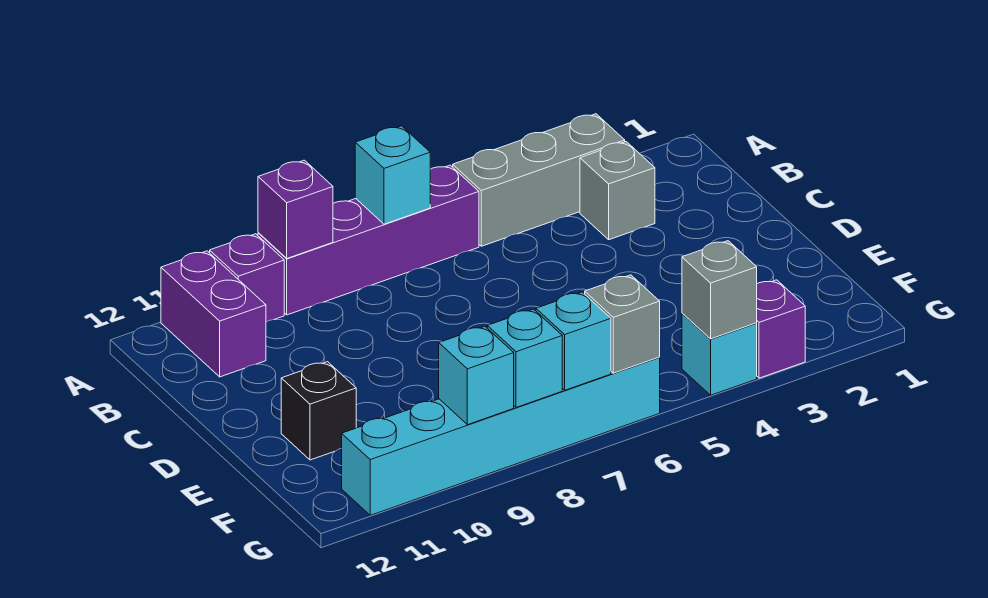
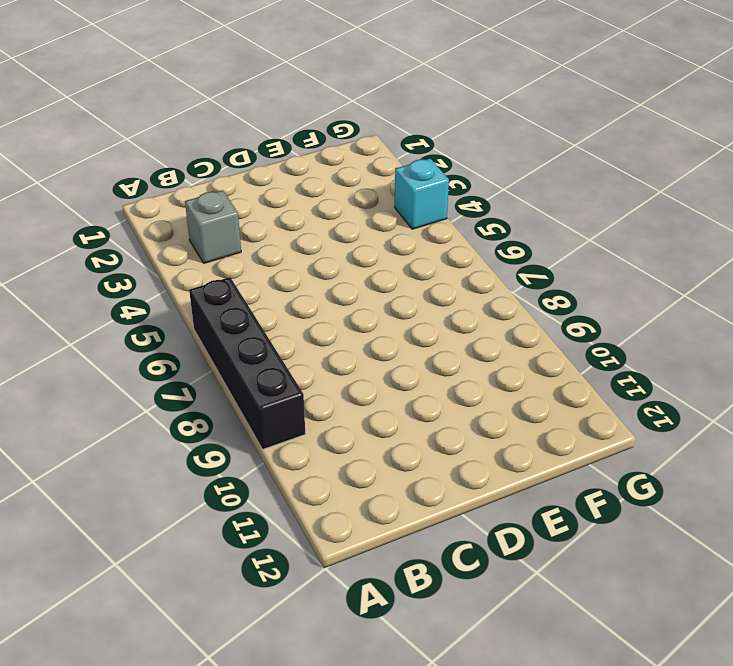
black brick A6:A9 level 1 -> purple brick A6:A9 level 1
none -> grey brick A3:A5 level 1
none -> purple brick A10 level 1
none -> purple brick A11:B11 level 1

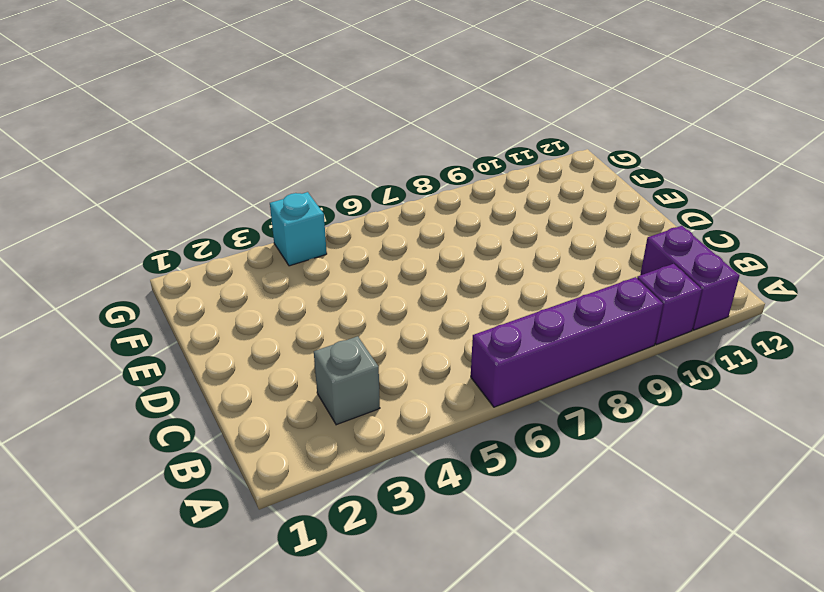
none -> grey brick A3:A5 level 1
none -> black brick E11 level 1
none -> purple brick G3 level 1

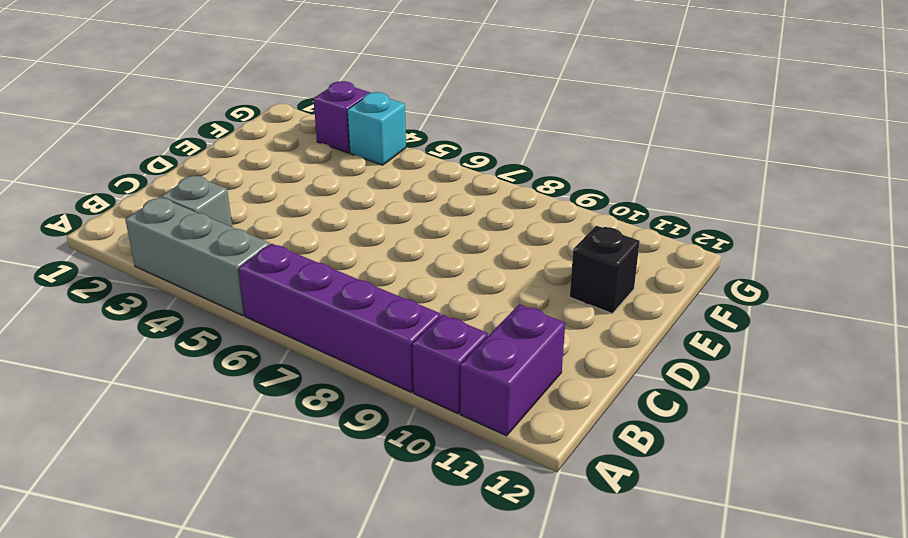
none -> cyan brick G6:G11 level 1
none -> cyan brick A7 level 2
none -> purple brick A9 level 2

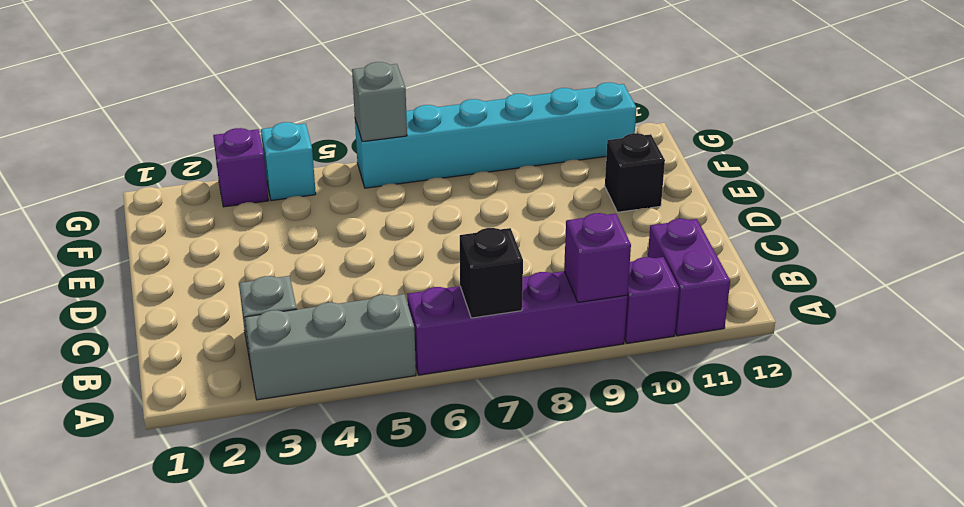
black brick A7 level 2 -> cyan brick A7 level 2
none -> grey brick G4 level 2
none -> cyan brick G7 level 2
none -> cyan brick G8 level 2

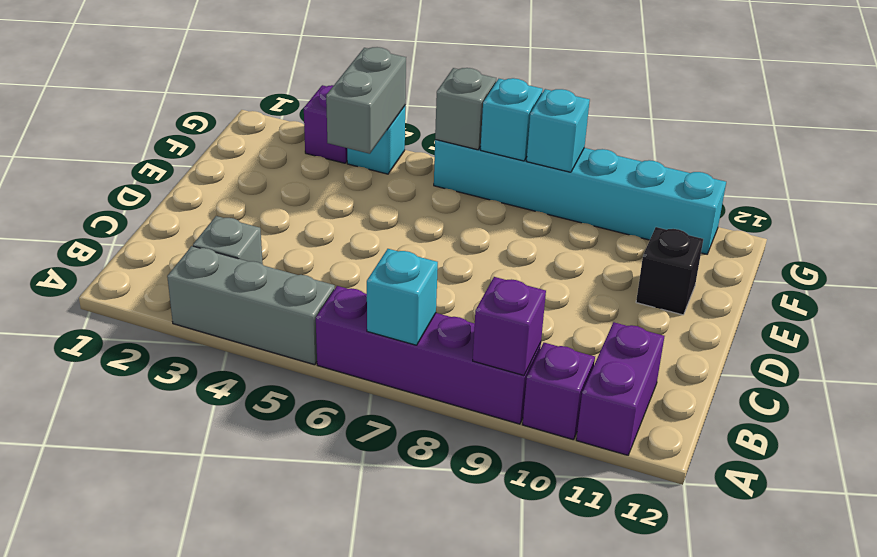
grey brick F4:G4 level 2 -> grey brick G4 level 2
none -> cyan brick G9 level 2

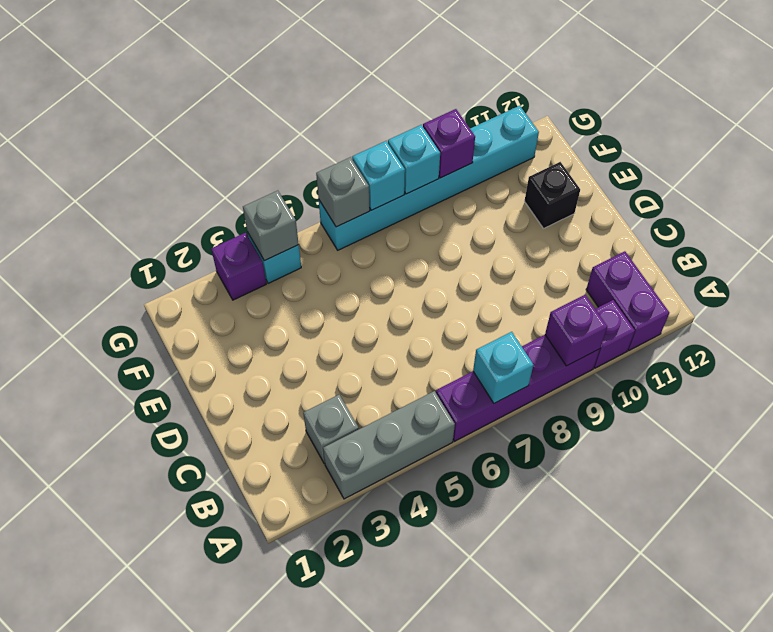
purple brick G9 level 2 -> cyan brick G9 level 2

